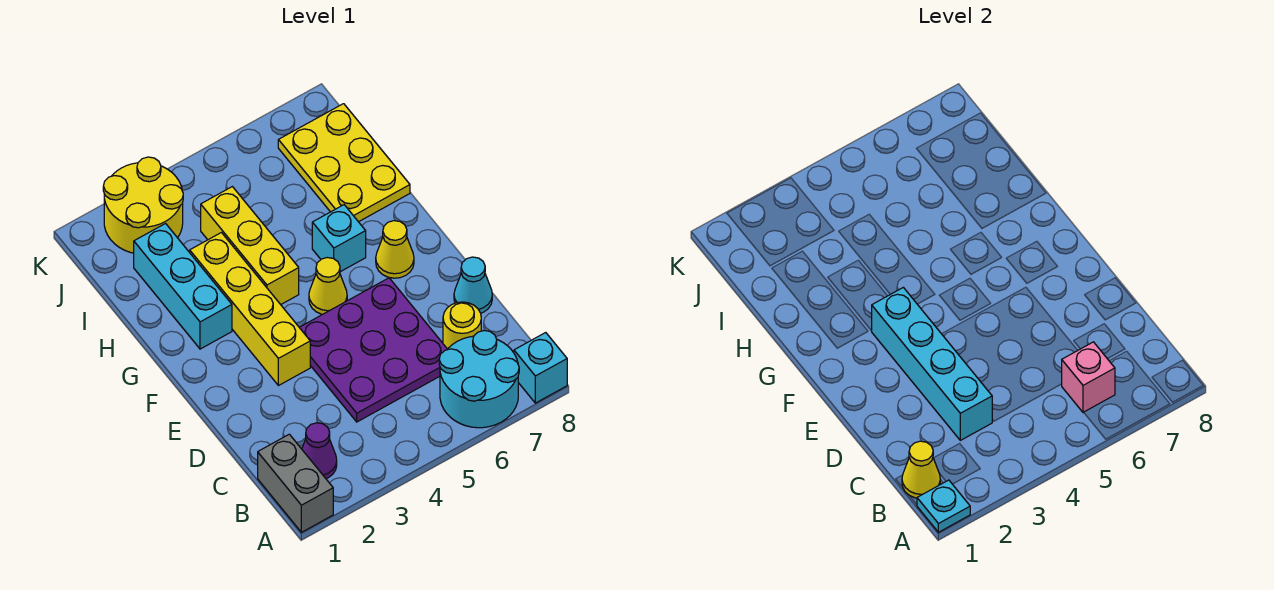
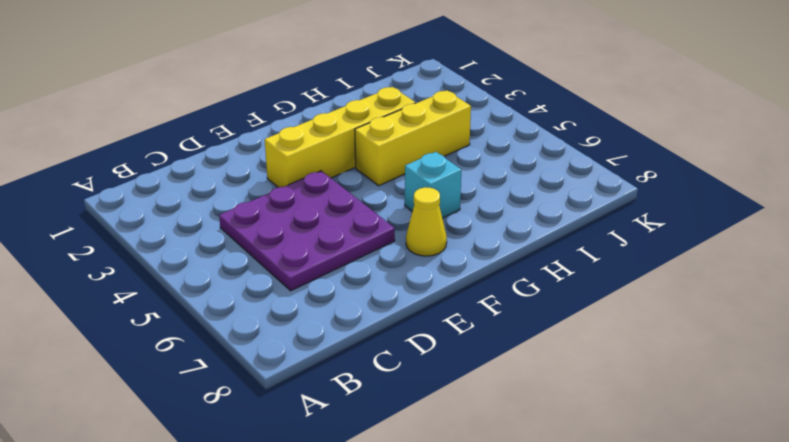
none -> grey brick A1:B1 level 1
none -> cyan round brick A6:B7 level 1
none -> cyan brick A8 level 1

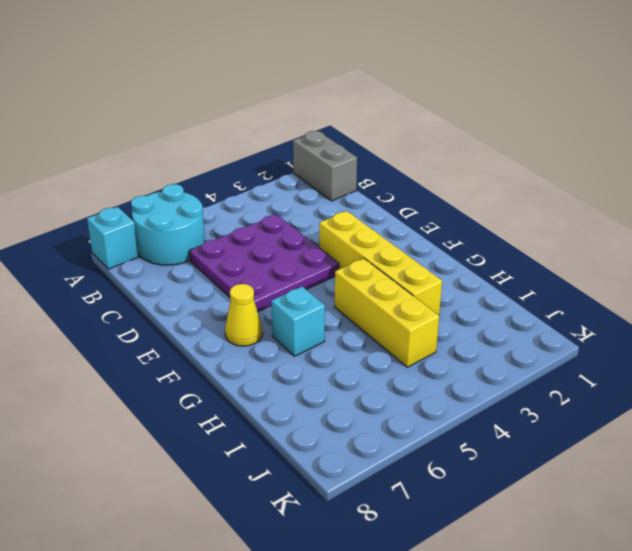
none -> purple cone B2 level 1
none -> yellow round brick C7 level 1
none -> cyan cone D8 level 1

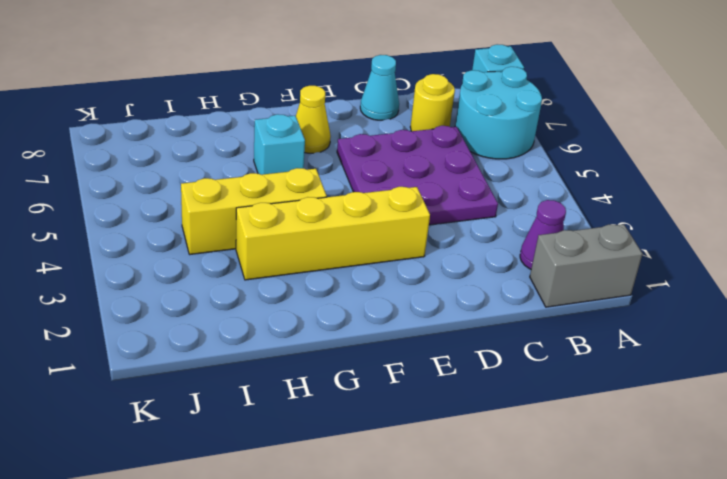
none -> yellow cone F5 level 1
none -> cyan brick G2:I2 level 1
none -> yellow plate H7:J8 level 1

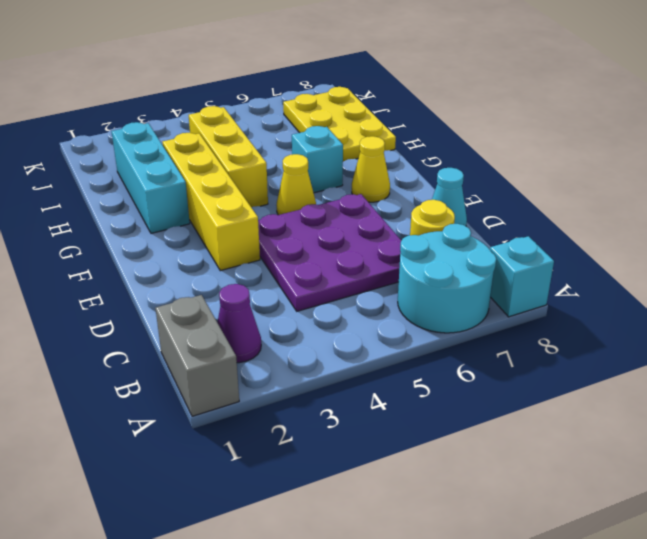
none -> yellow round brick J2:K3 level 1
none -> cyan plate A1 level 2
none -> yellow cone B1 level 2

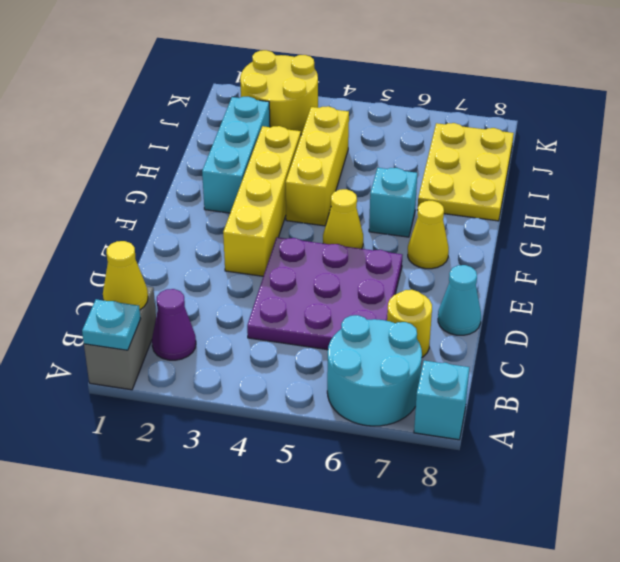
none -> pink brick B6 level 2
none -> cyan brick C3:F3 level 2

